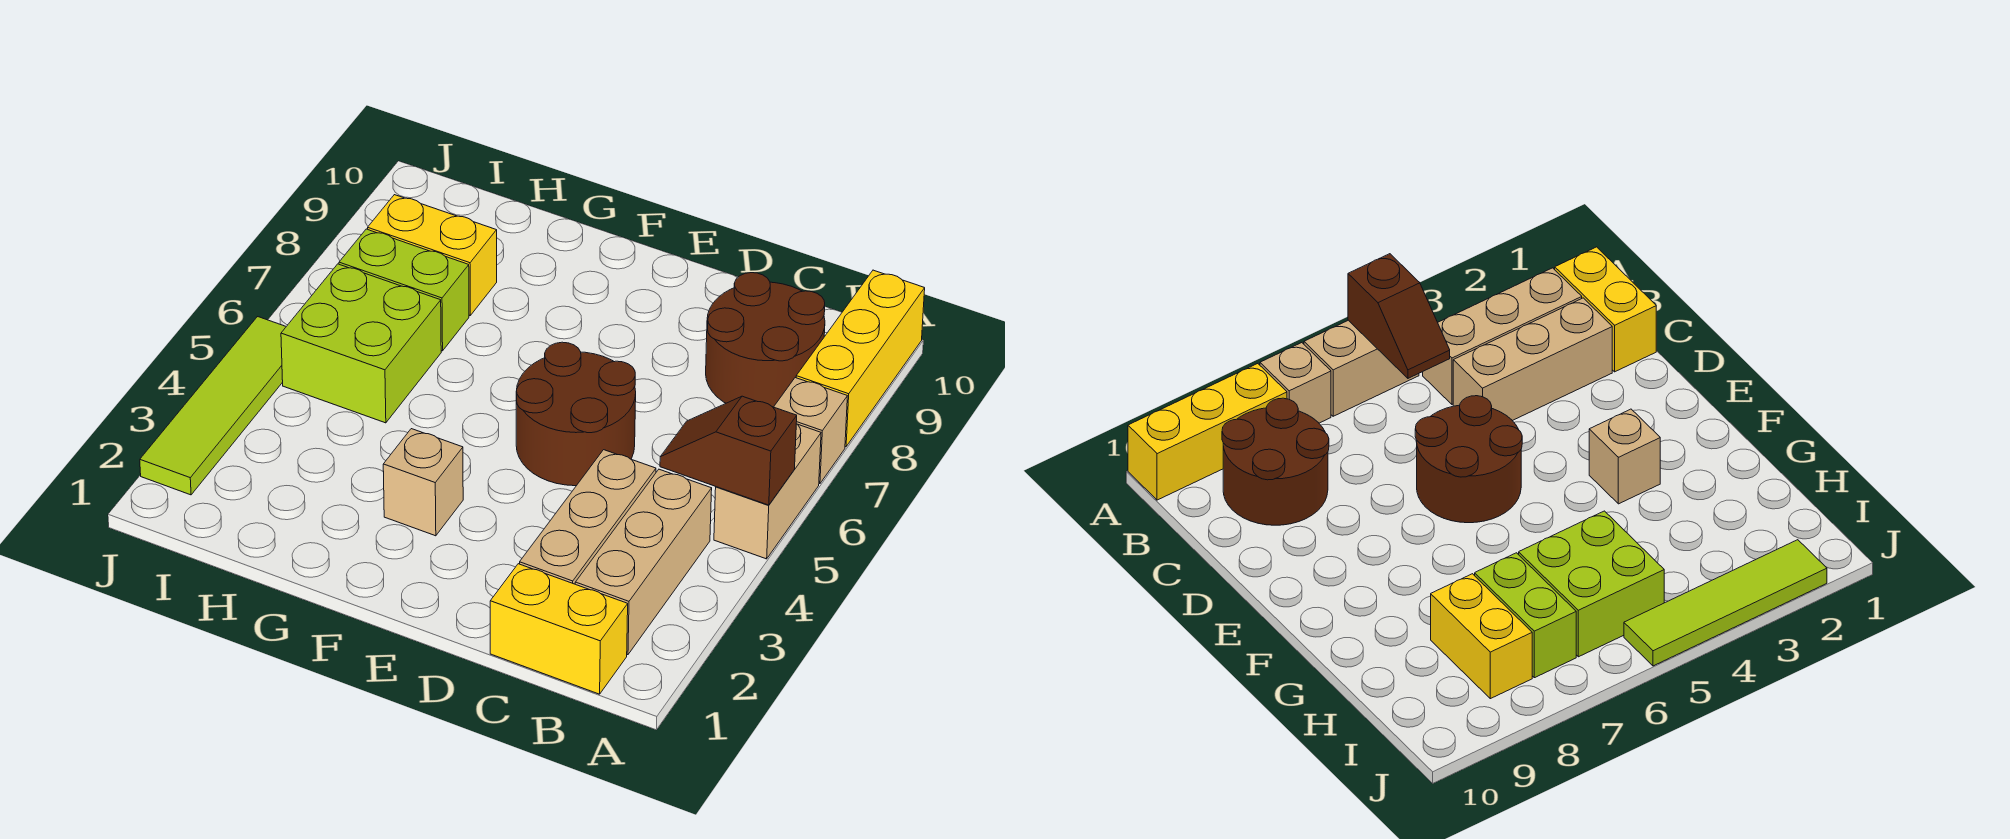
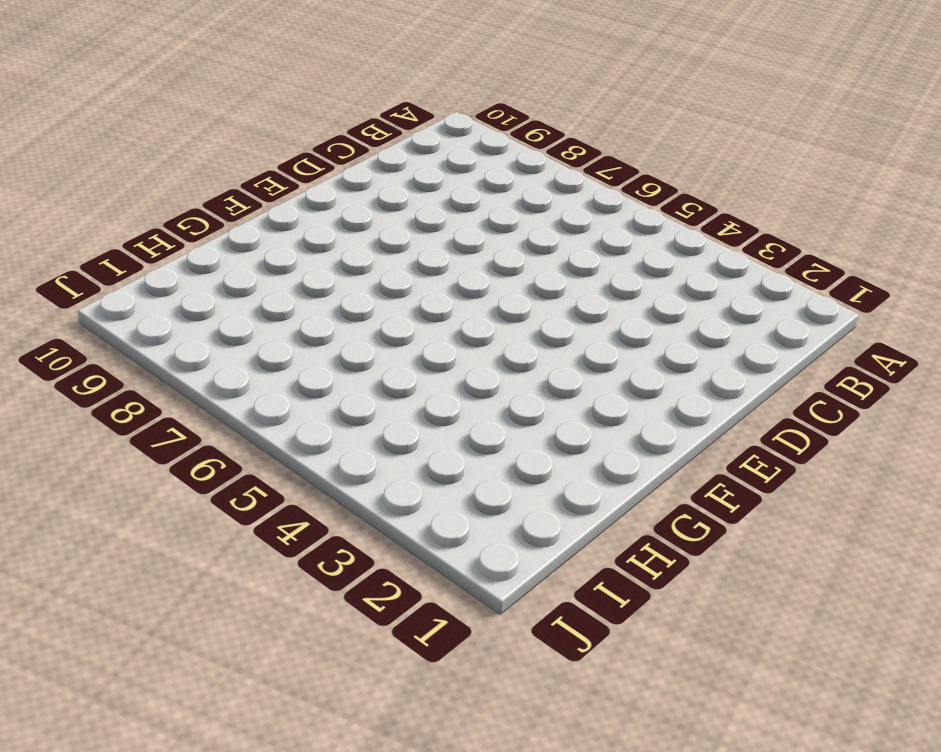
none -> tan brick A5:A6 level 1
none -> tan brick A7 level 1
none -> yellow brick A8:A10 level 1

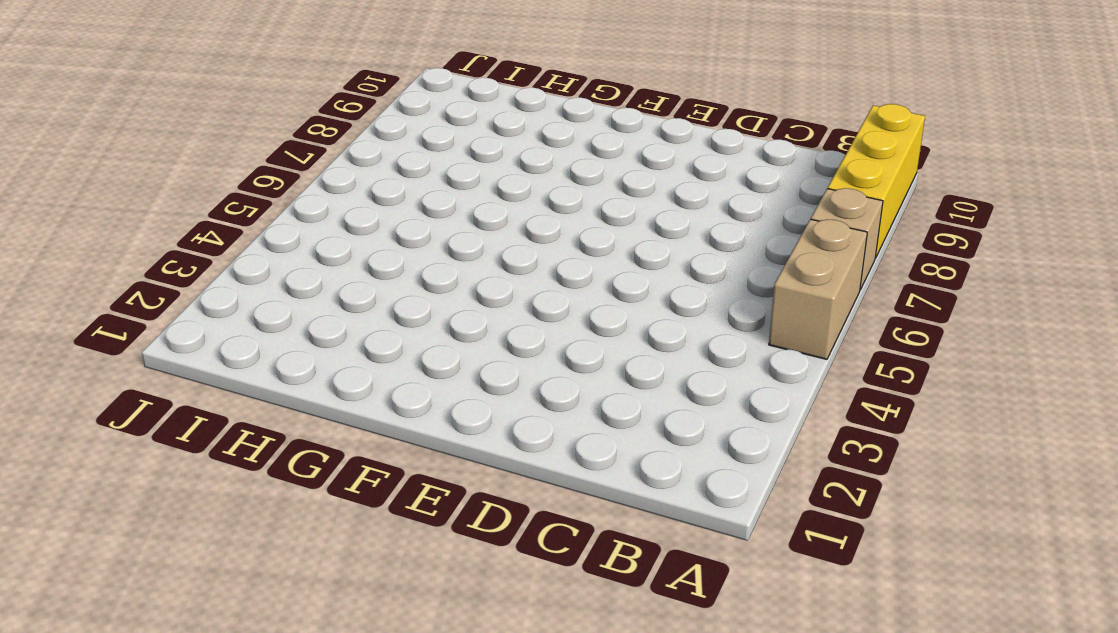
none -> yellow brick B1:C1 level 1
none -> tan brick B2:B4 level 1
none -> brown round brick B8:C9 level 1

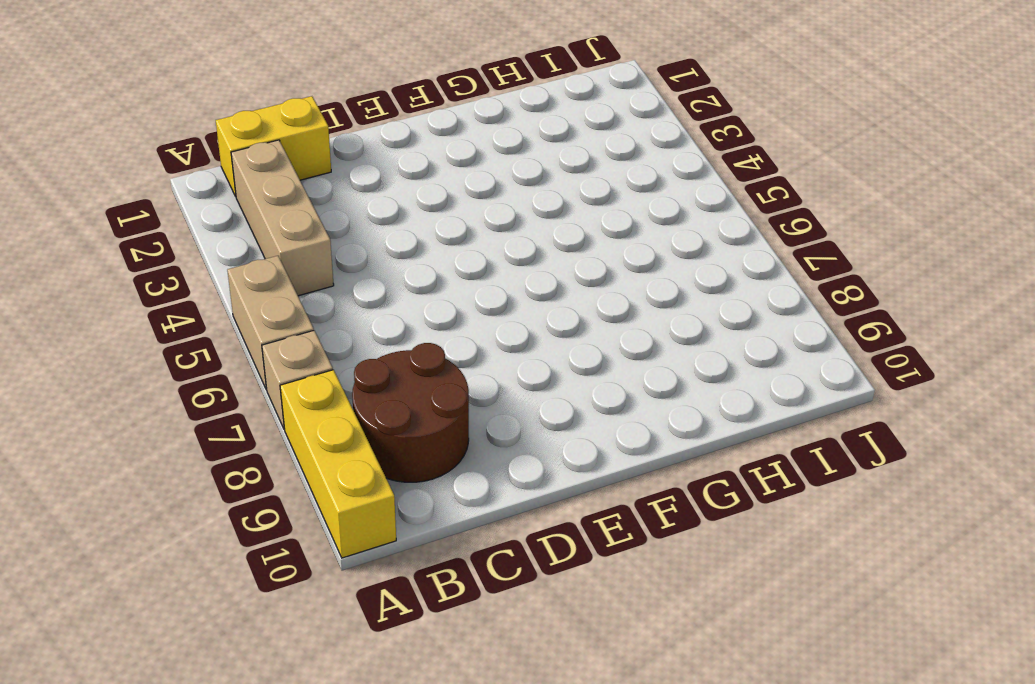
none -> tan brick C2:C4 level 1
none -> brown round brick D5:E6 level 1
none -> tan brick F3 level 1

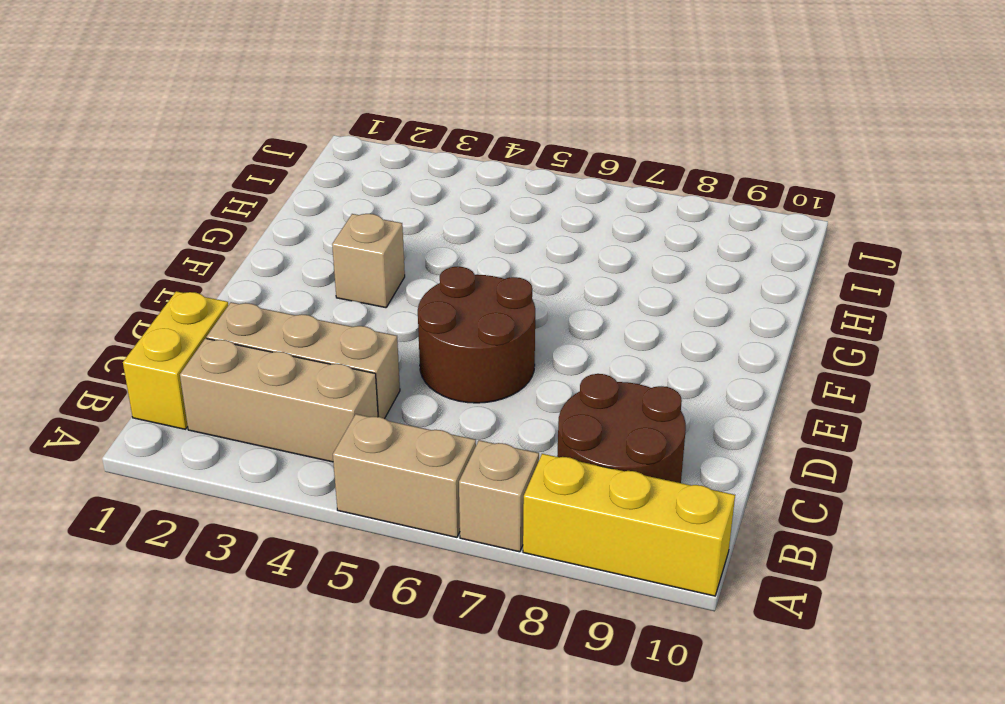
none -> lime brick H5:I6 level 1
none -> lime brick H7:I7 level 1
none -> yellow brick H8:I8 level 1

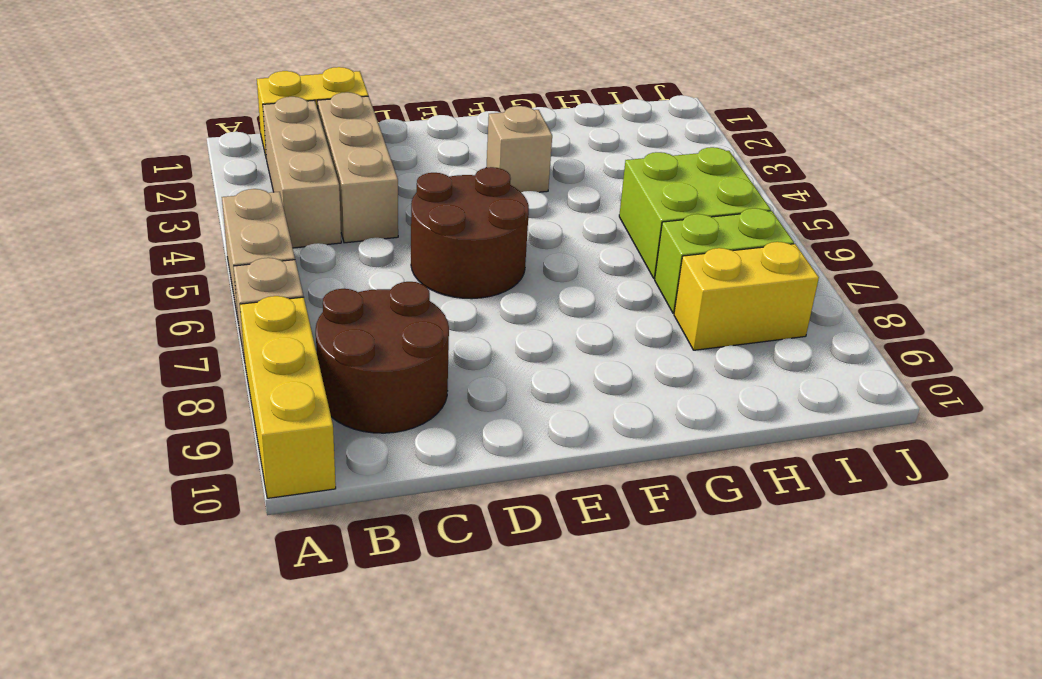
none -> lime tile J2:J5 level 1
none -> brown slope A5:B5 level 2 top A

